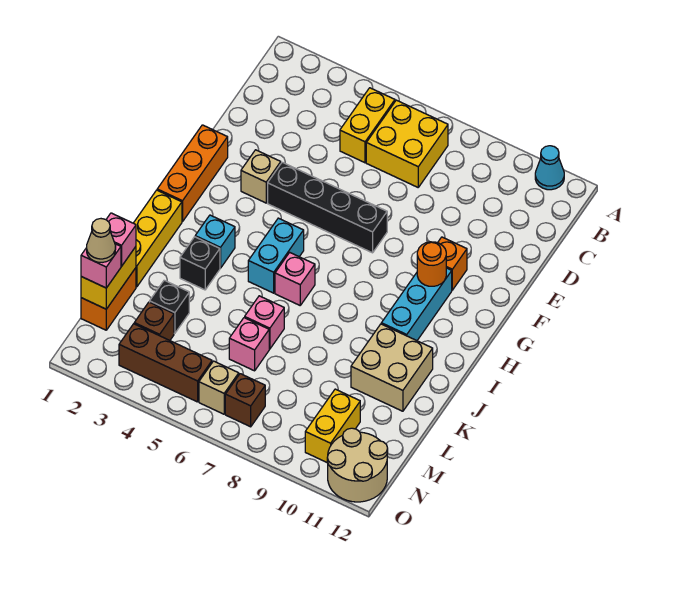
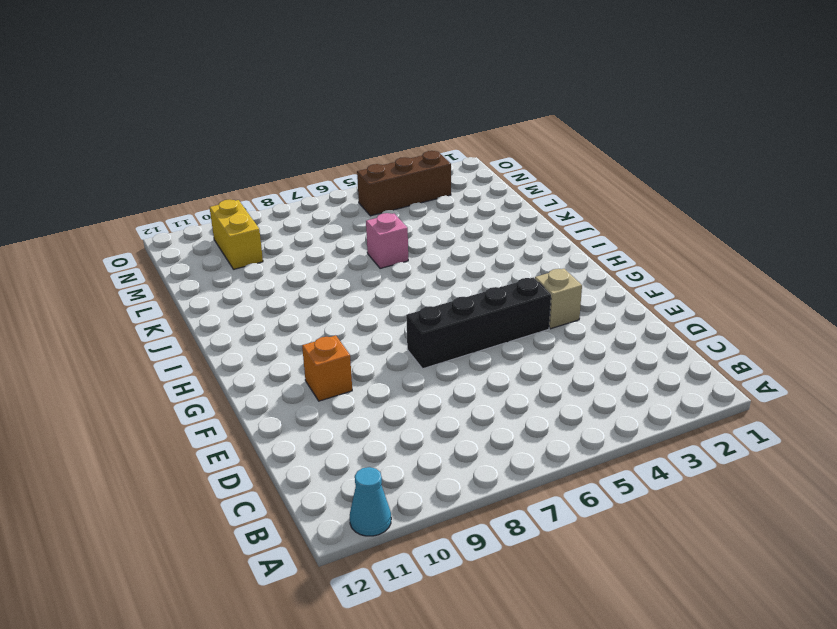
none -> yellow brick B5:C5 level 1
none -> yellow brick B6:C7 level 1
none -> orange brick F1:H1 level 1

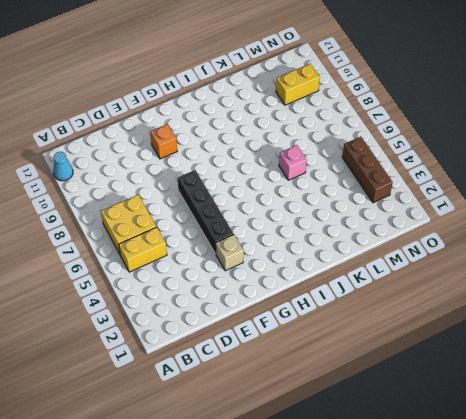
none -> orange brick F1:H1 level 1
none -> cyan brick G10:I10 level 1
none -> cyan brick H5:I5 level 1

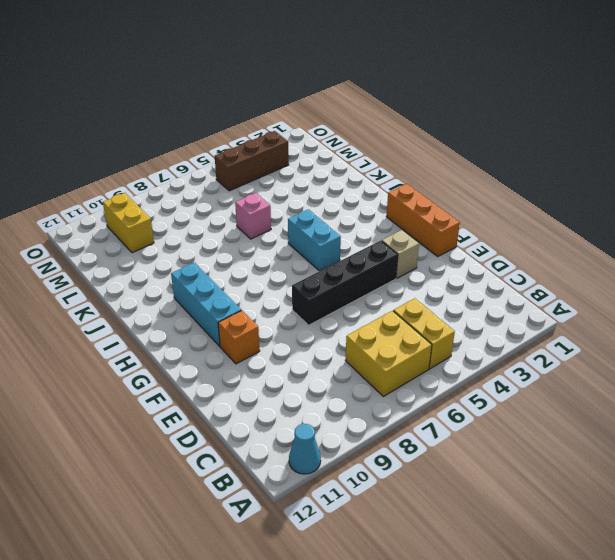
none -> yellow brick I1:K1 level 1
none -> cyan brick I3 level 1
none -> pink brick I6 level 1

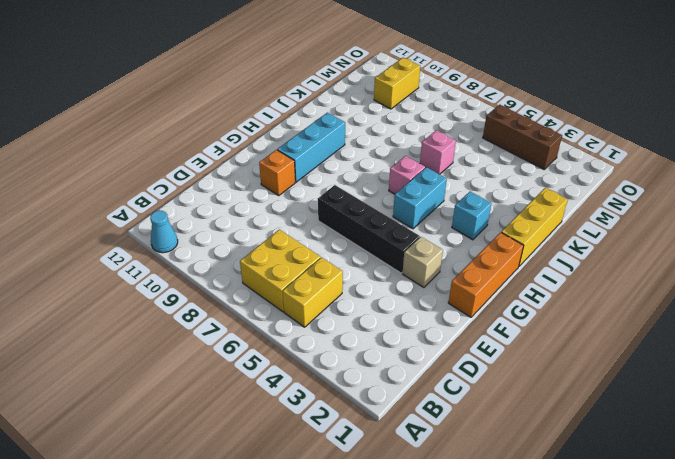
none -> black brick J3 level 1
none -> tan brick J10:K11 level 1
none -> orange brick L1:M1 level 1

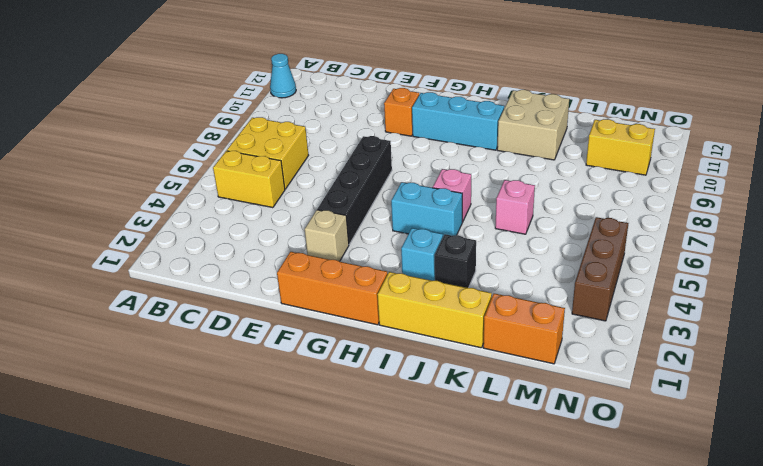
none -> black brick L3 level 1
none -> pink brick L6 level 1
none -> brown brick M3 level 1

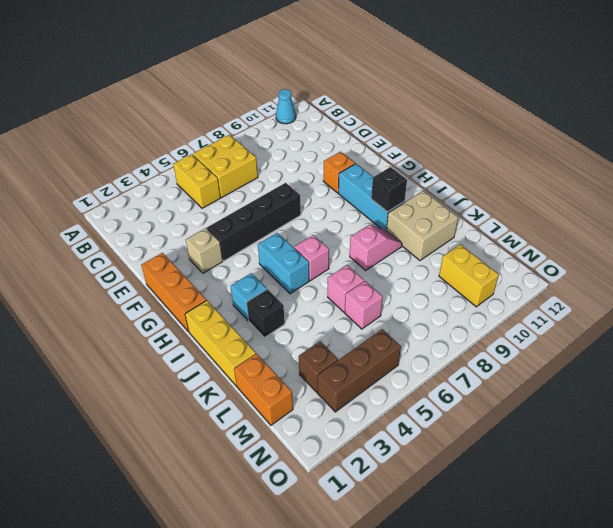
black brick I10 level 2 -> black brick L3 level 1
pink slope J8:J9 level 1 top 8 -> none
none -> tan brick N6 level 1
none -> brown brick N7 level 1
none -> tan round brick N11:O12 level 1

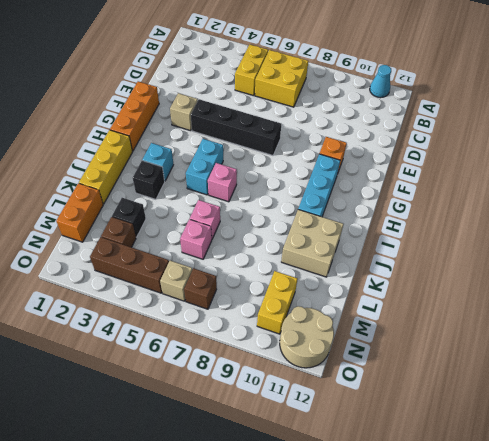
none -> orange round brick G10 level 2
none -> yellow brick L1:M1 level 2
none -> pink brick L1 level 3

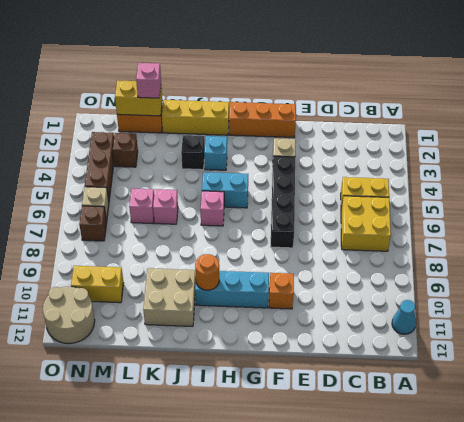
orange round brick I10 level 2 -> orange round brick G10 level 2
none -> black brick L3 level 1
none -> pink brick M1 level 3
none -> tan cone M1 level 4

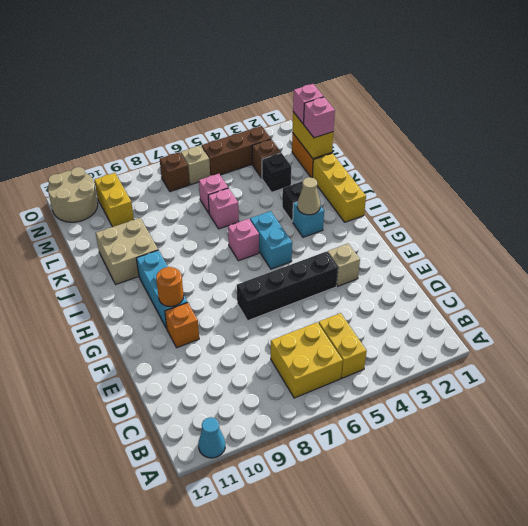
tan cone I3 level 2 -> tan cone M1 level 4
none -> orange brick F1:H1 level 1

